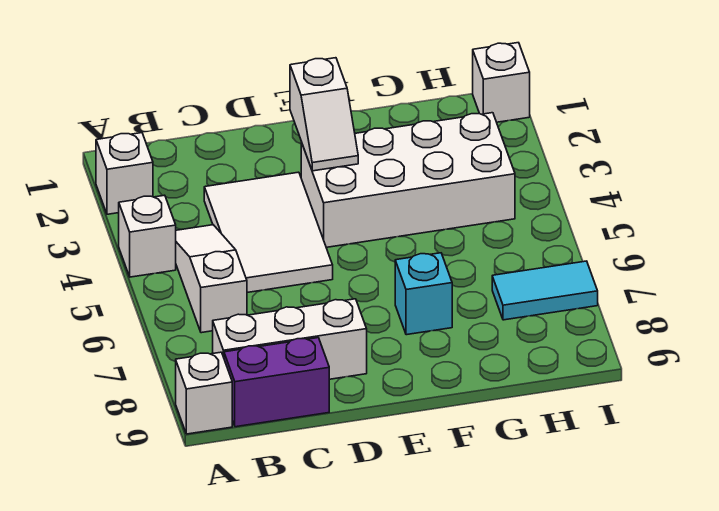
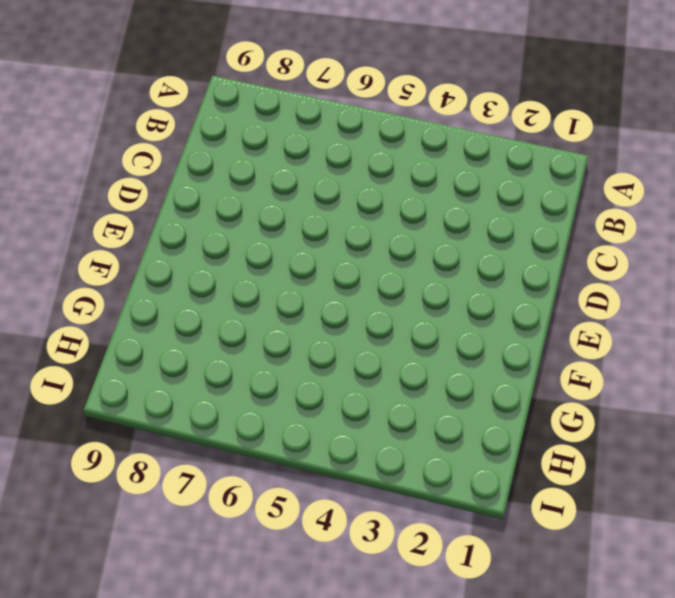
none -> white brick A2 level 1
none -> white brick A4 level 1
none -> white brick A9 level 1

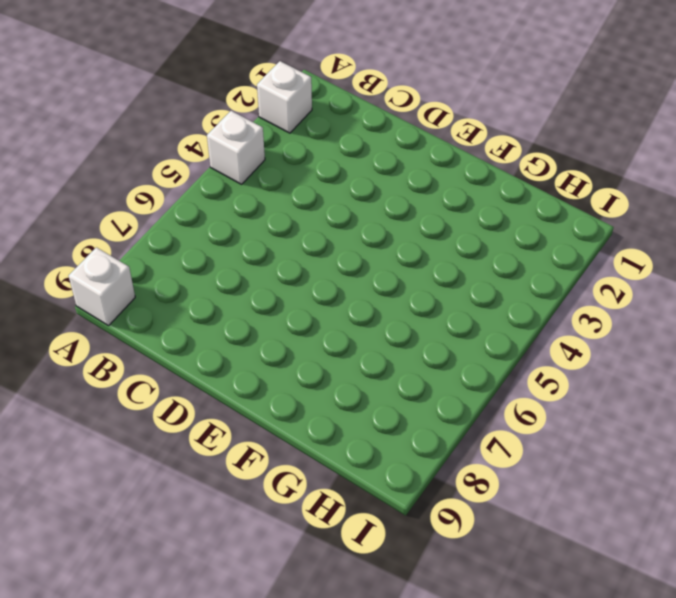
none -> white slope B4:B6 level 1 top 6
none -> white brick B8:D8 level 1
none -> purple brick B9:C9 level 1

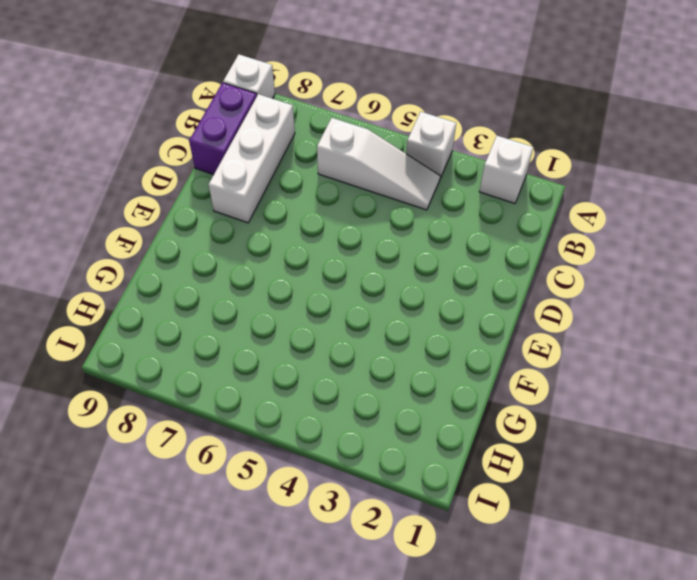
none -> white tile C3:D5 level 1
none -> white brick E3:H4 level 1
none -> cyan brick F7 level 1

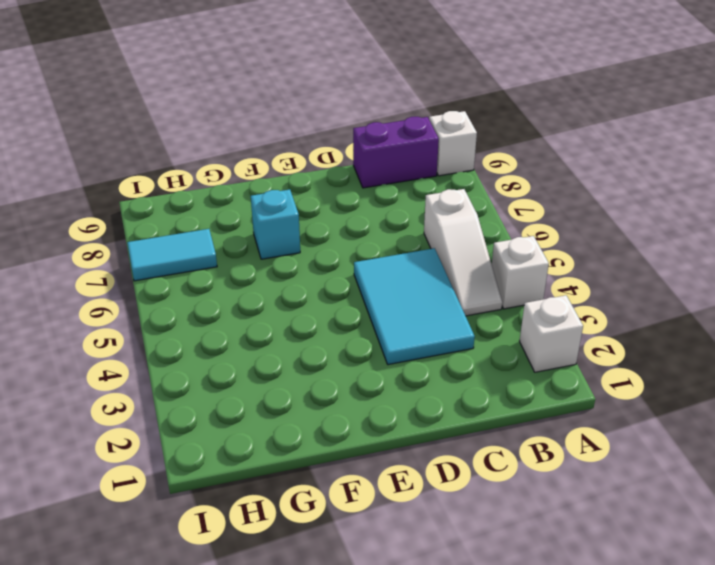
cyan tile C3:D5 level 1 -> white tile C3:D5 level 1
none -> white brick B8:D8 level 1
none -> white brick E3:H4 level 1
none -> white brick I1 level 1

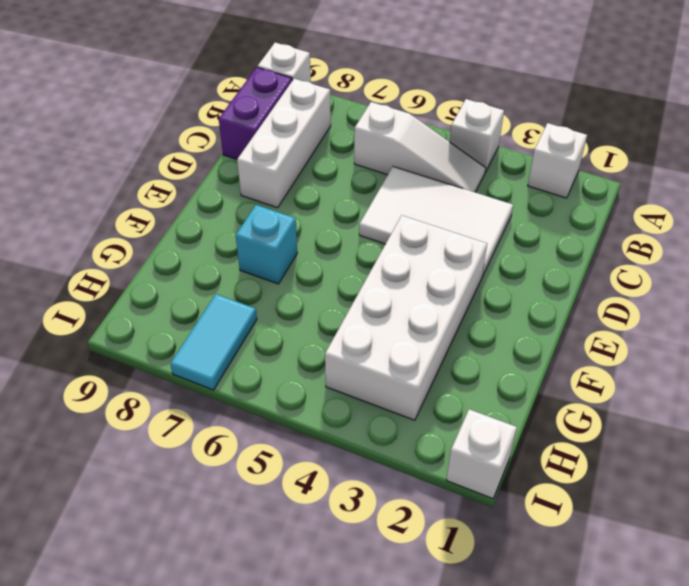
none -> white slope E2:E3 level 2 top 2

